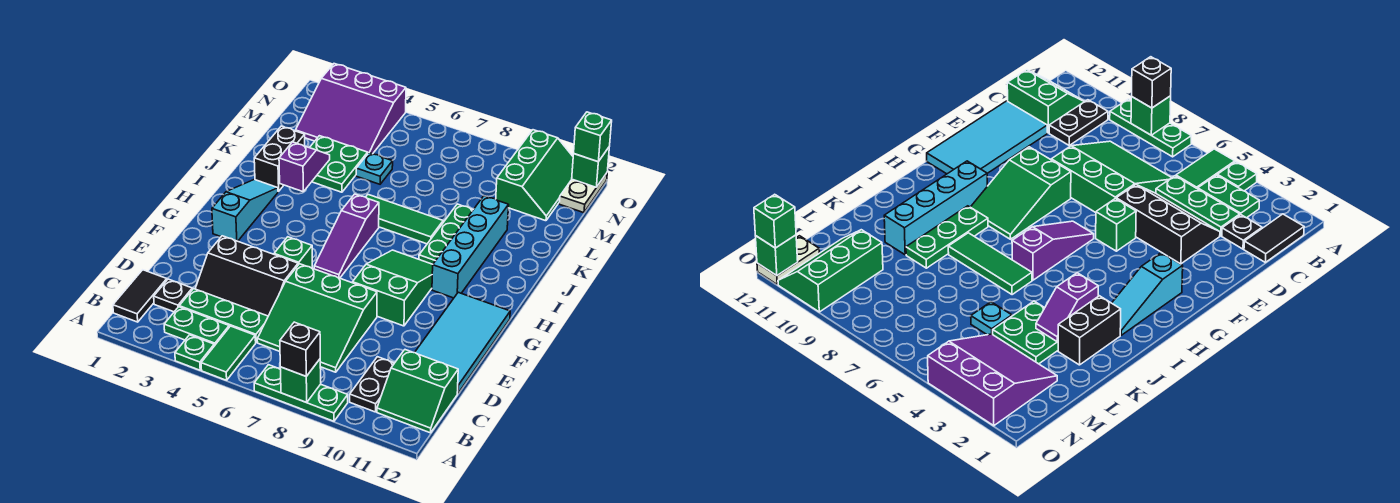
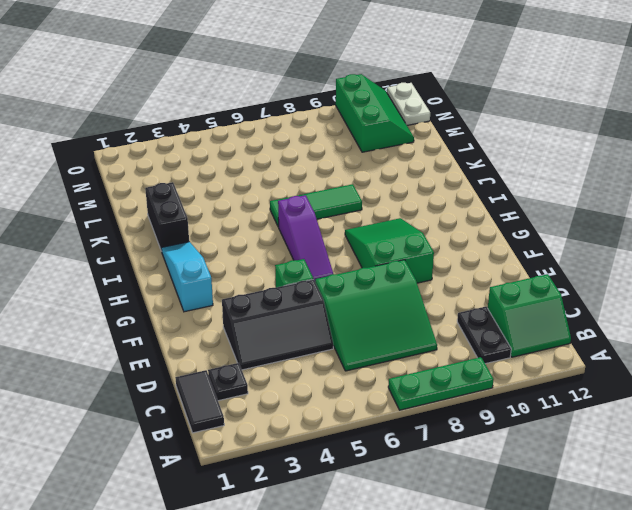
none -> green plate A4 level 1
none -> green tile A5:B5 level 1
none -> green plate B3:B4 level 1
none -> green plate C3:C5 level 1

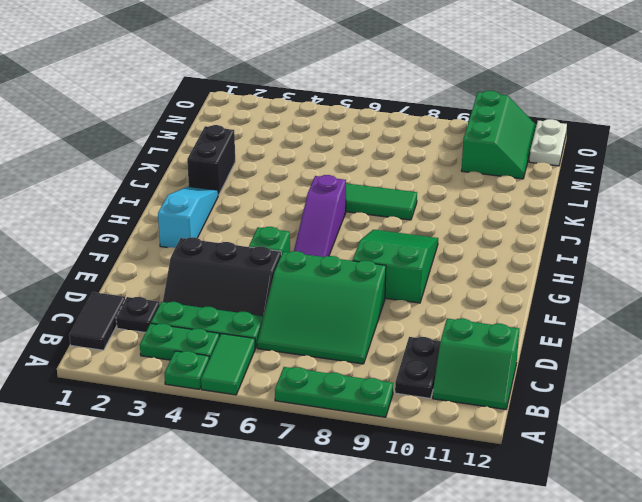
none -> cyan tile D11:G12 level 1
none -> cyan brick H10:K10 level 1
none -> green plate I9:K9 level 1
none -> green plate K3:L4 level 1

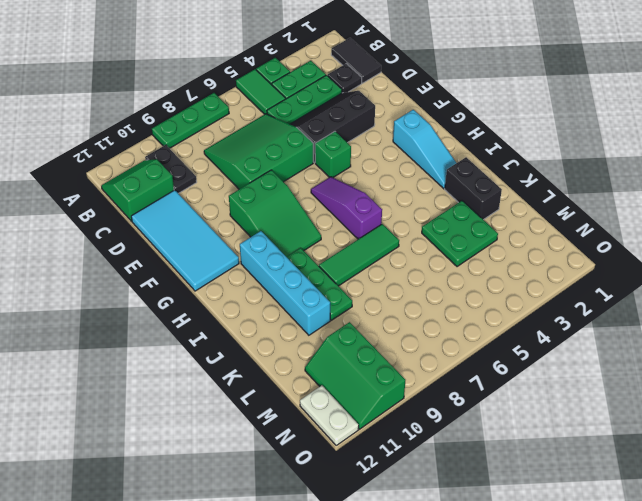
none -> cyan plate L5 level 1
none -> purple slope M2:O4 level 1 top O
none -> green brick A8 level 2
none -> purple slope J3:K3 level 2 top J

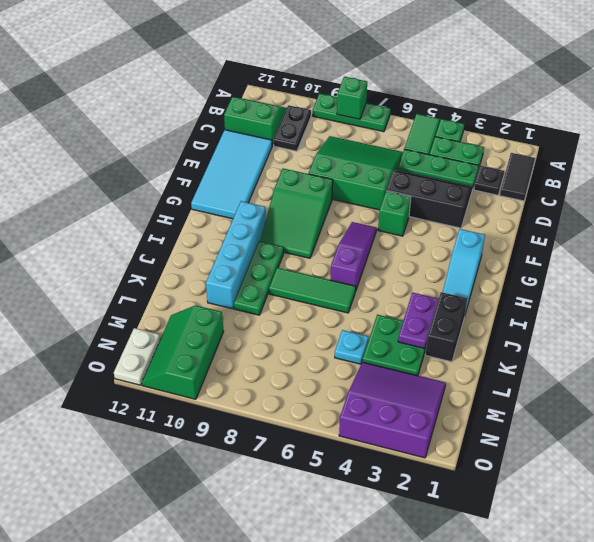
purple plate J3:K3 level 2 -> purple slope J3:K3 level 2 top J
none -> green brick O12 level 2
none -> black brick A8 level 3
none -> green brick O12 level 3

